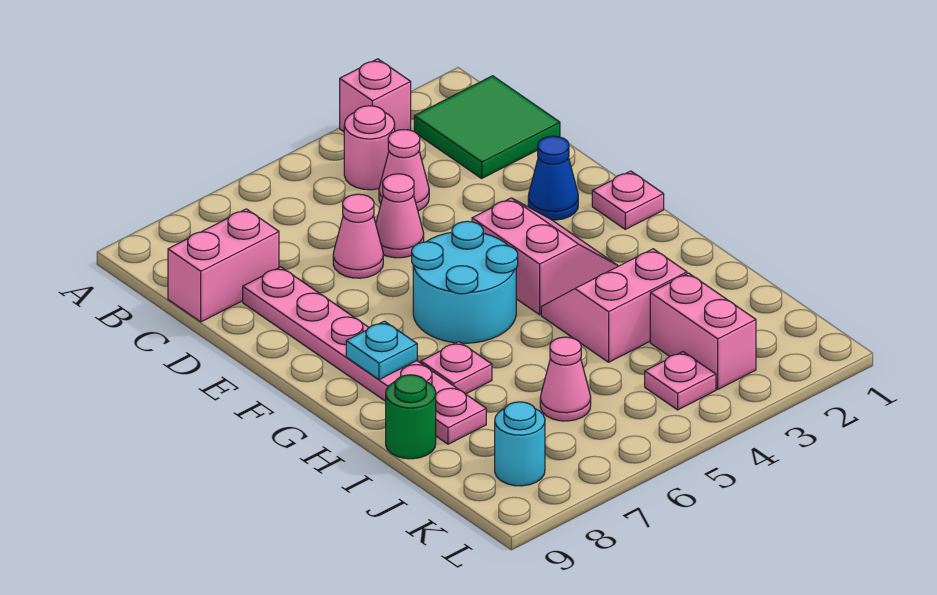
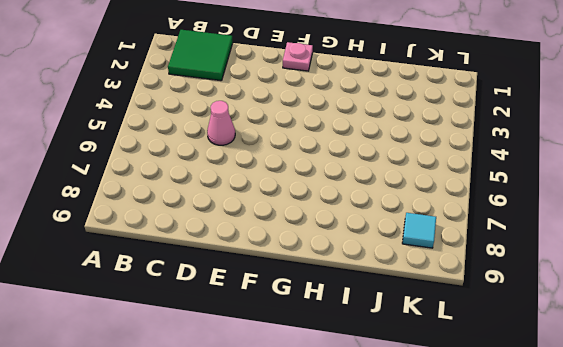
cyan tile K8 level 1 -> cyan round brick K8 level 1
none -> pink brick A3 level 1
none -> pink round brick B4 level 1
none -> pink cone C4 level 1

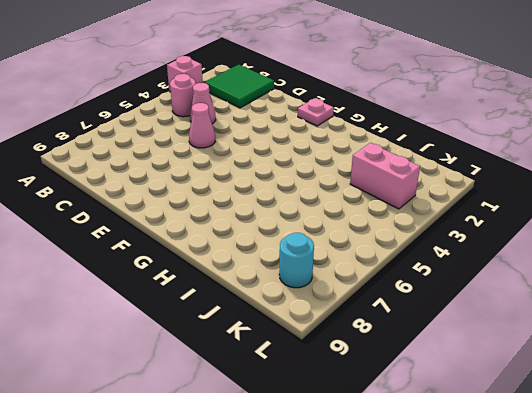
none -> pink brick C8:C9 level 1
none -> pink cone D6 level 1
none -> pink plate D8:I8 level 1

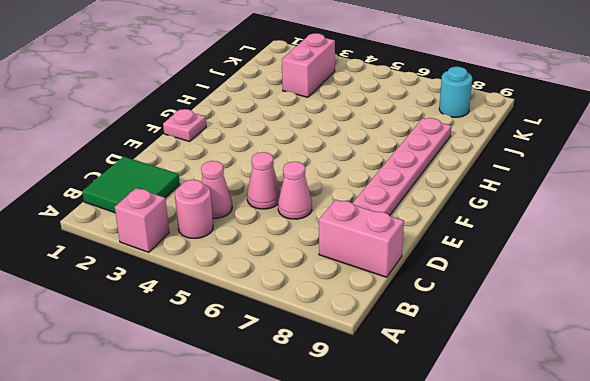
none -> blue cone E2 level 1
none -> pink slope F3:G4 level 1 top 4
none -> cyan round brick F5:G6 level 1

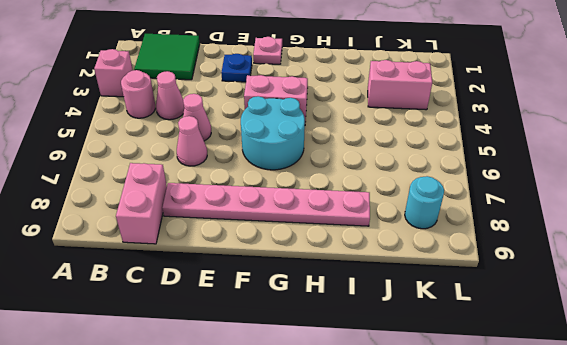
blue plate E2 level 1 -> blue cone E2 level 1
none -> pink slope H3:I4 level 1 top I
none -> pink plate H7 level 1
none -> green round brick I9 level 1

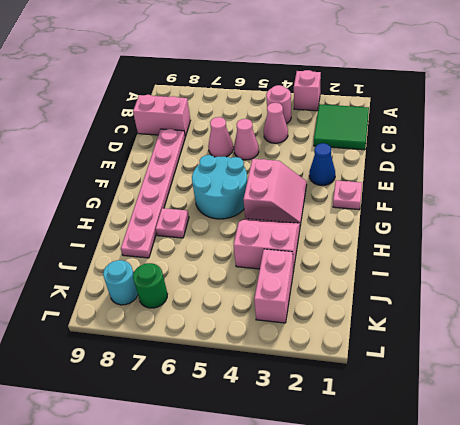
green round brick K7 level 1 -> green round brick I9 level 1
none -> pink cone J6 level 1
none -> pink plate K4 level 1
none -> cyan plate G8 level 2

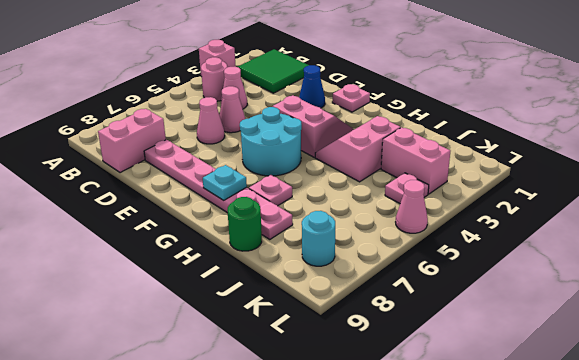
pink cone L5 level 1 -> pink cone J6 level 1

